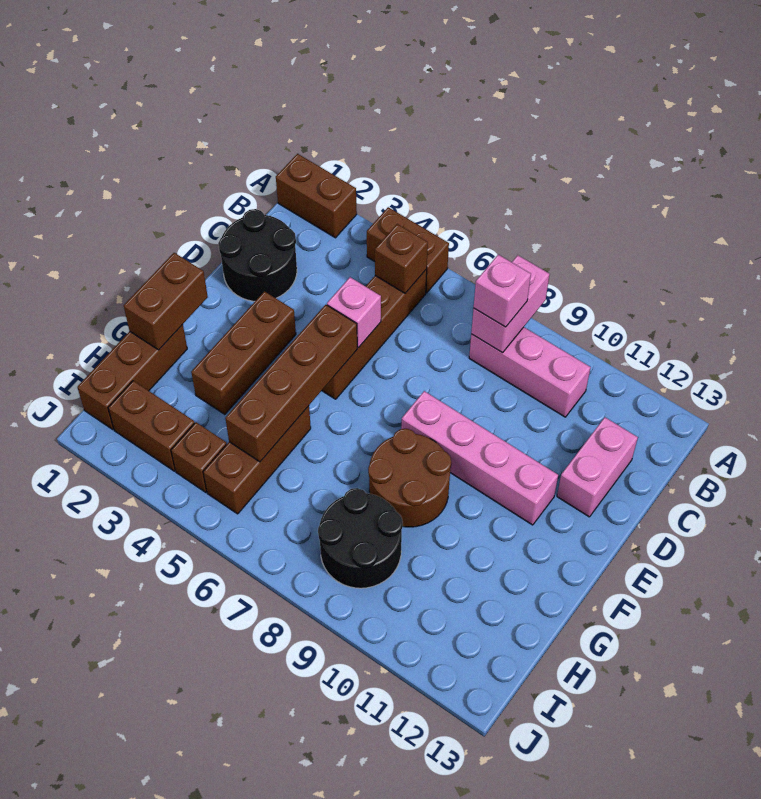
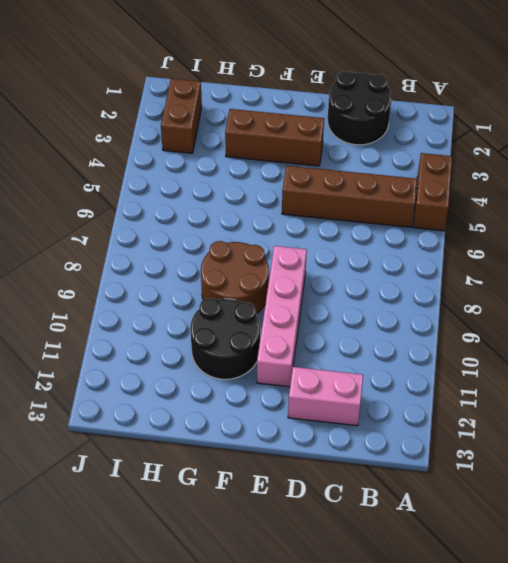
black round brick F10:G11 level 1 -> black round brick H8:I9 level 1
none -> brown brick A1:A2 level 1
none -> pink brick B8:B10 level 1
none -> brown brick G1:I1 level 1

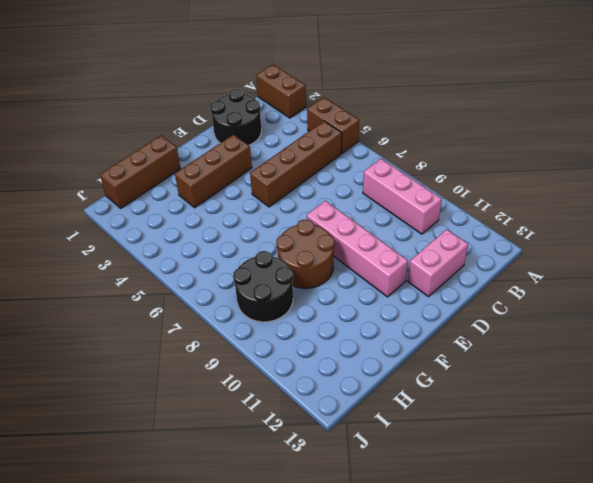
none -> brown brick G5:I5 level 1
none -> brown brick I2:I3 level 1
none -> brown brick I4 level 1

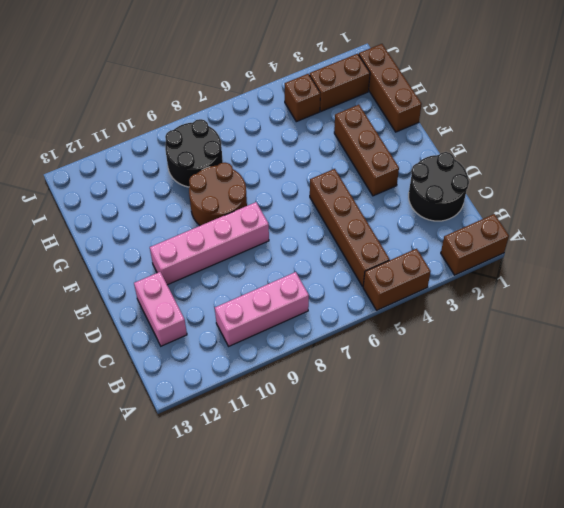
none -> brown brick G5:I5 level 1
none -> pink brick A8:B8 level 2
none -> brown brick B5 level 2

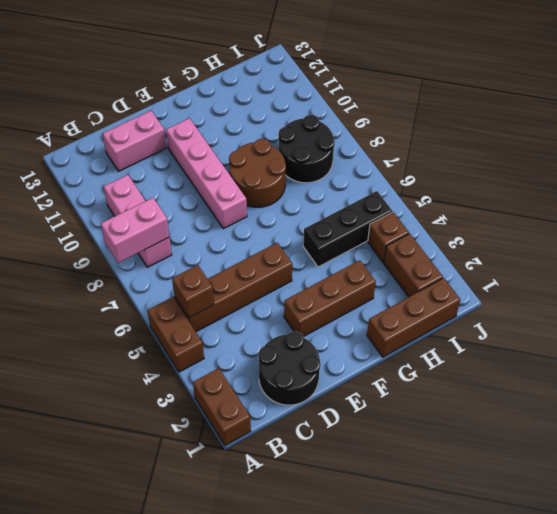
black brick G5:I5 level 1 -> brown brick G5:I5 level 1
none -> pink brick D5 level 2
none -> brown brick E5:H5 level 2
none -> brown brick F1:G1 level 2

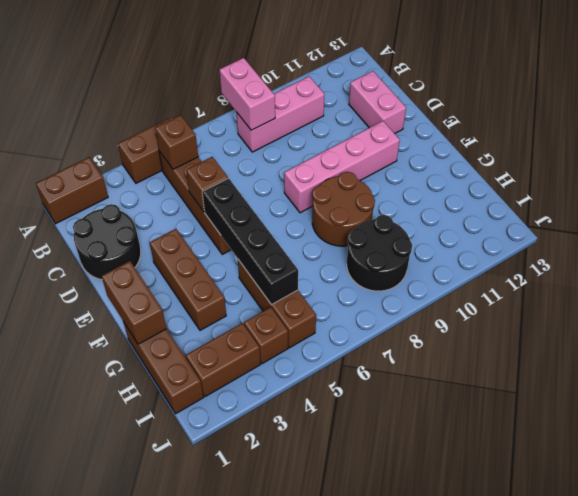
brown brick D5 level 2 -> pink brick D5 level 2
black brick E5:H5 level 2 -> brown brick E5:H5 level 2
none -> pink brick B8 level 3

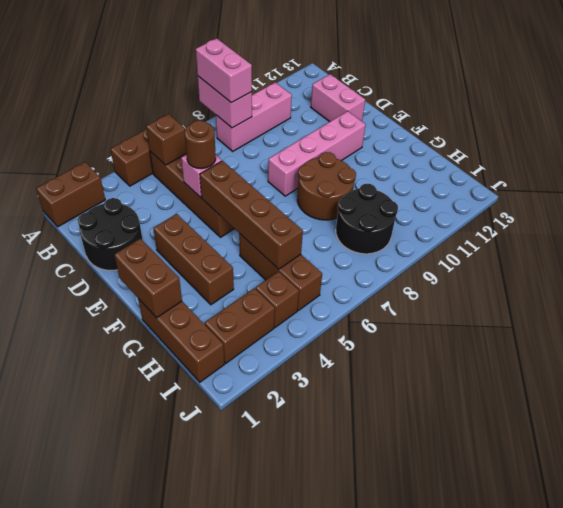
pink brick A8:B8 level 3 -> pink brick B8 level 3
brown round brick D5 level 3 -> none

